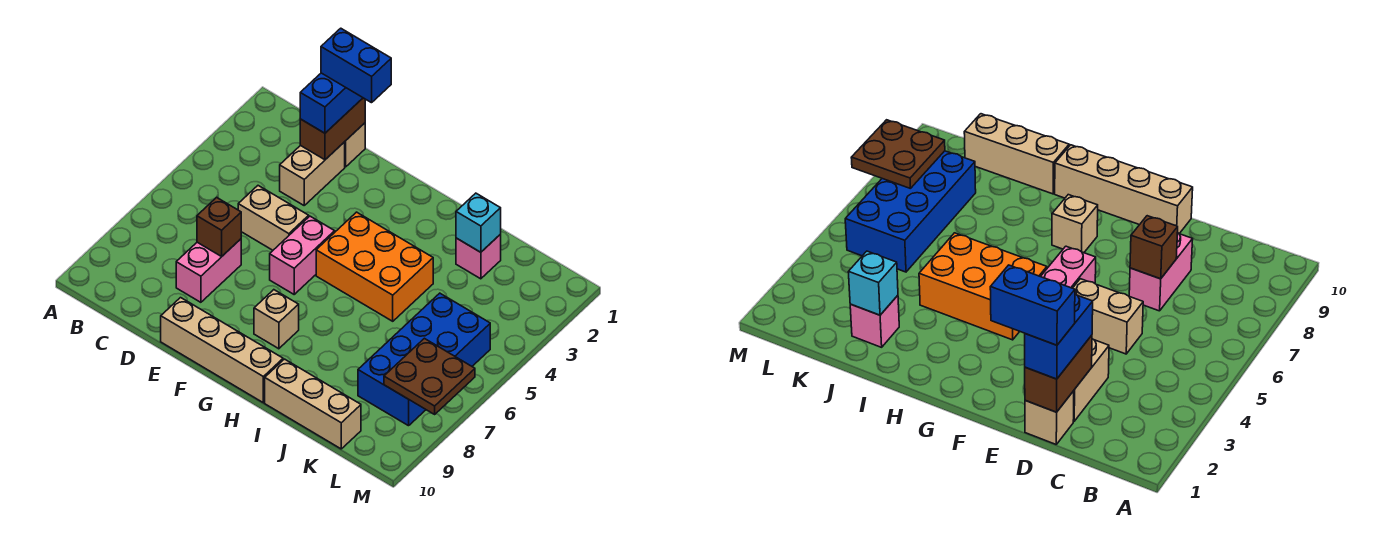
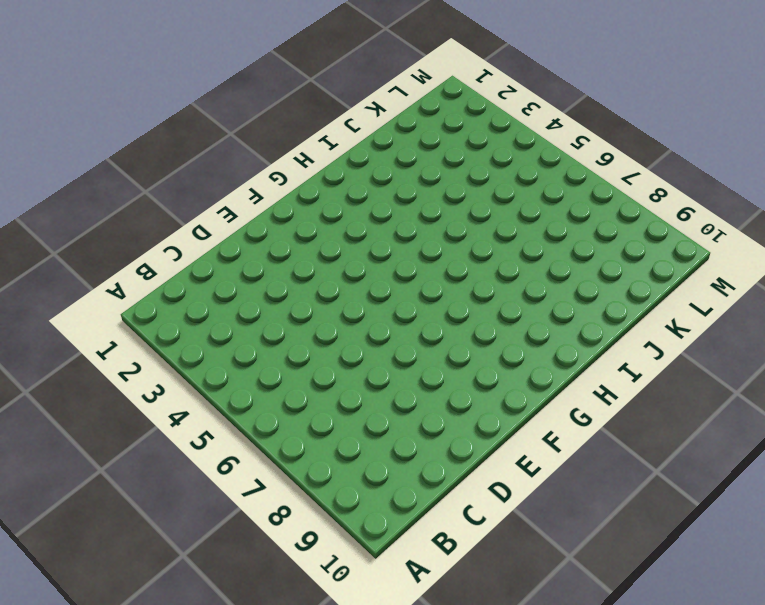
none -> tan brick D1 level 1
none -> tan brick D2:D3 level 1
none -> tan brick D5:E5 level 1

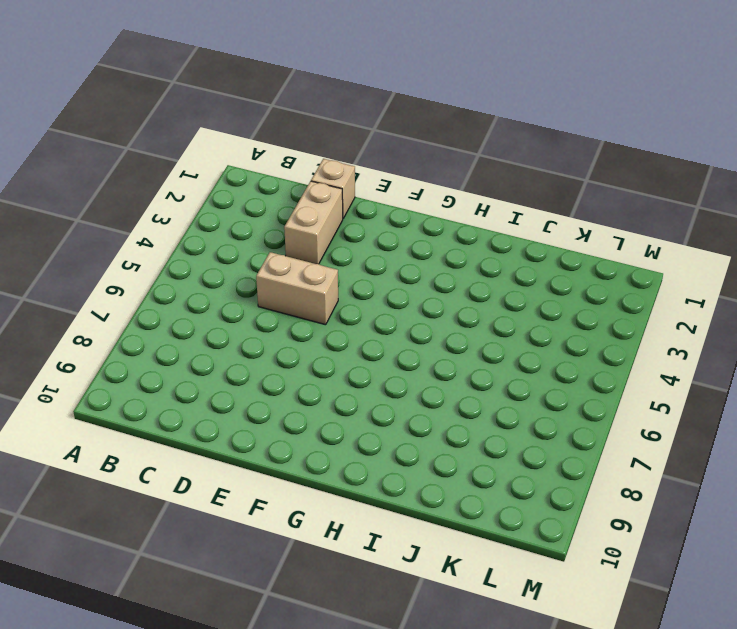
none -> pink brick D7:D8 level 1
none -> tan brick E10:H10 level 1
none -> pink brick F5:F6 level 1

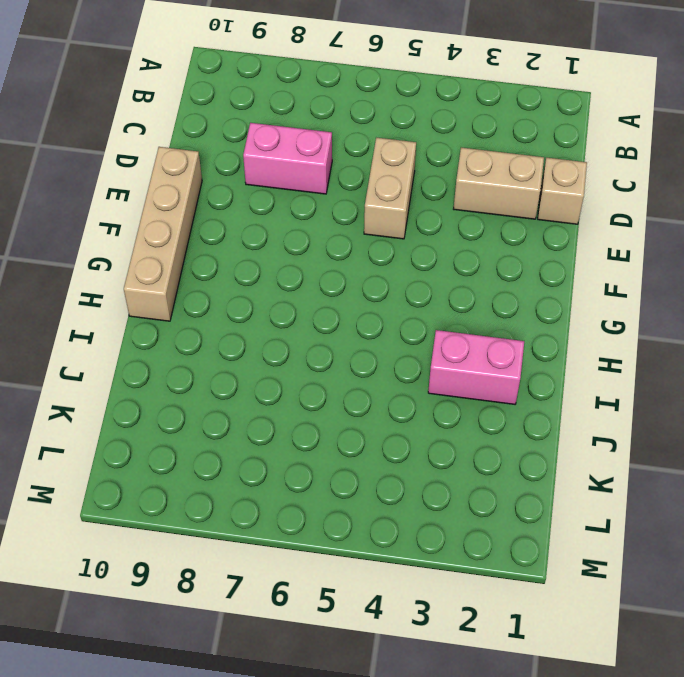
pink brick I2:I3 level 1 -> pink brick F5:F6 level 1
none -> orange brick G4:I5 level 1
none -> tan brick G8 level 1
none -> tan brick I10:K10 level 1

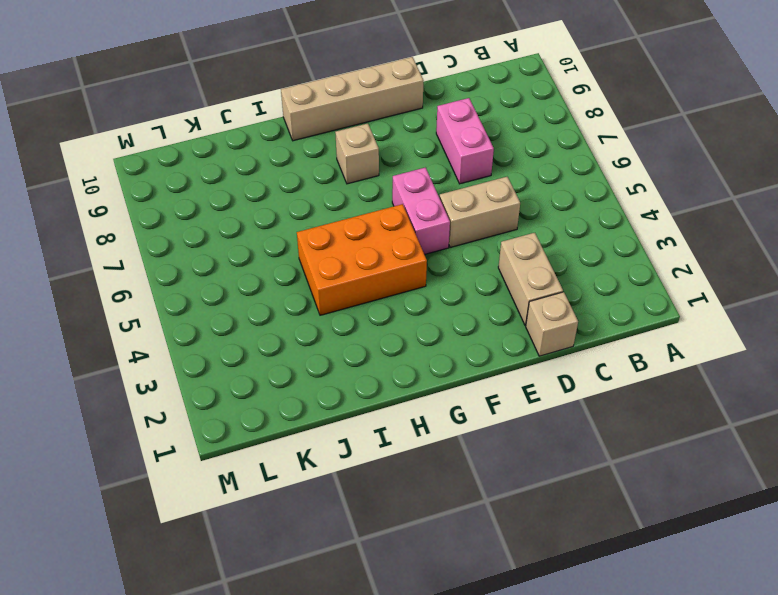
none -> tan brick I10:K10 level 1
none -> pink brick J2 level 1
none -> blue brick K5:L8 level 1

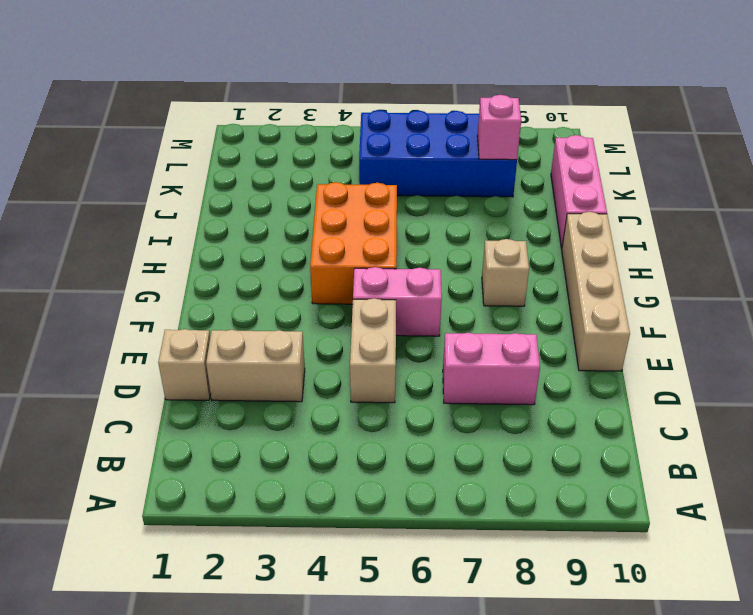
pink brick I10:K10 level 1 -> tan brick I10:K10 level 1
pink brick K8 level 2 -> pink brick J2 level 1
none -> brown brick D1:D2 level 2
none -> brown brick D7 level 2
none -> cyan brick J2 level 2

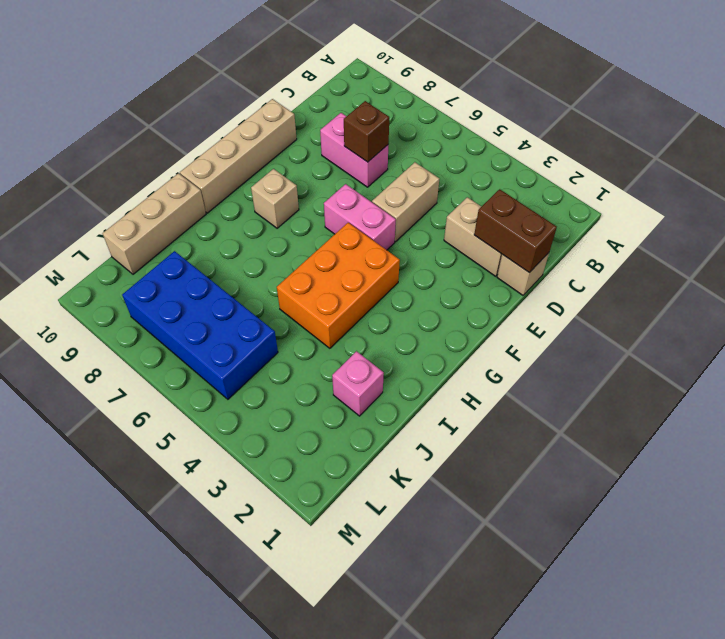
none -> cyan brick J2 level 2
none -> brown plate L7:M8 level 2
none -> blue brick D1:D2 level 3

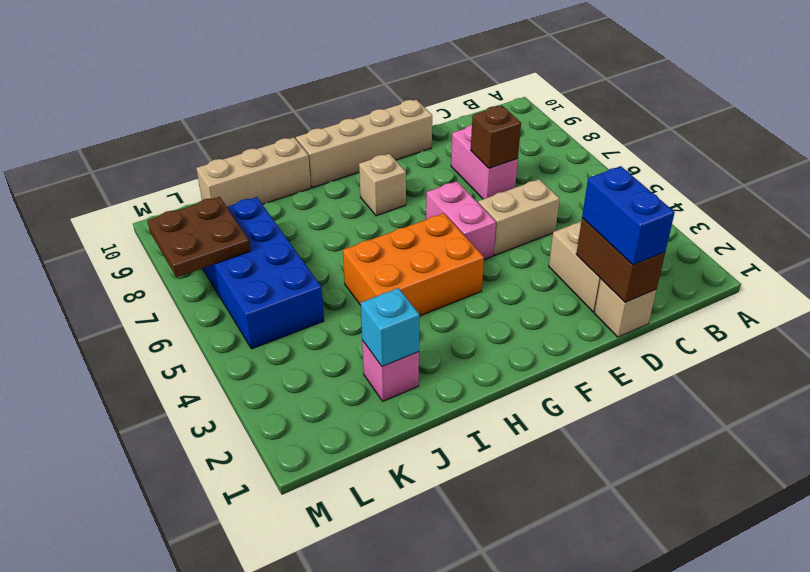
none -> blue brick D1:E1 level 4

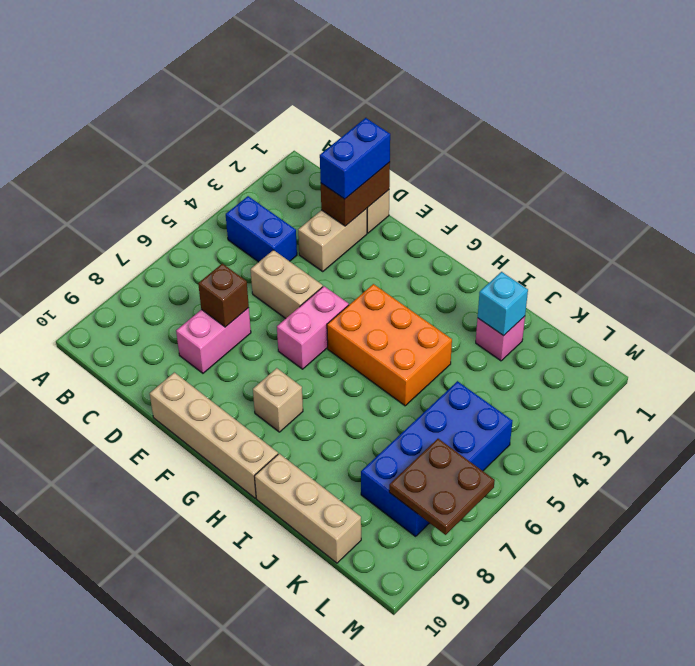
blue brick B4:C4 level 1 -> blue brick D1:E1 level 4

